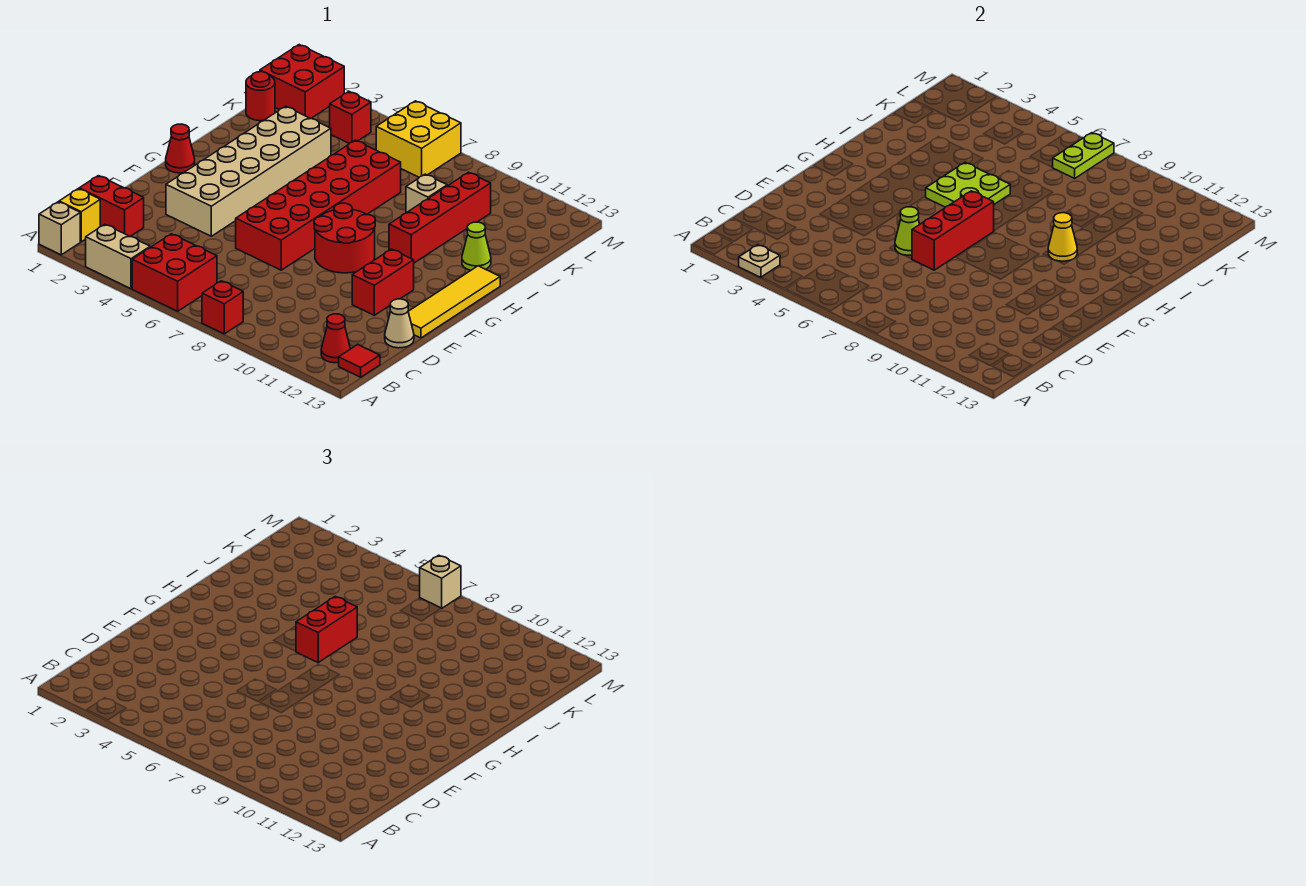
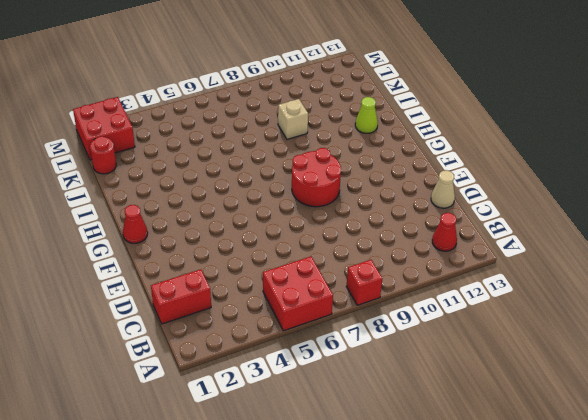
none -> tan brick A1 level 1
none -> tan brick A3:A4 level 1
none -> yellow brick B1 level 1
none -> red tile B13 level 1

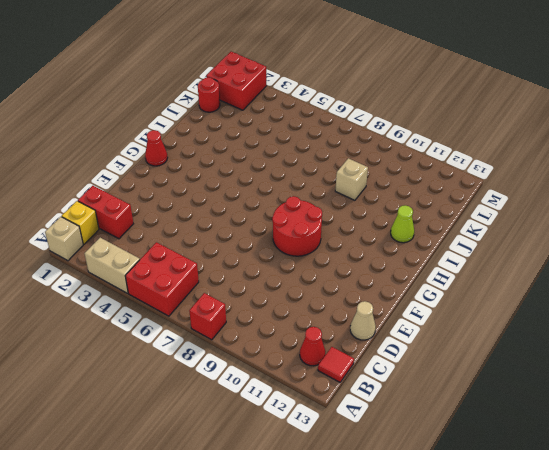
none -> tan brick E3:J4 level 1
none -> red brick E6:J7 level 1
none -> red brick E11:F11 level 1
none -> yellow tile E13:H13 level 1

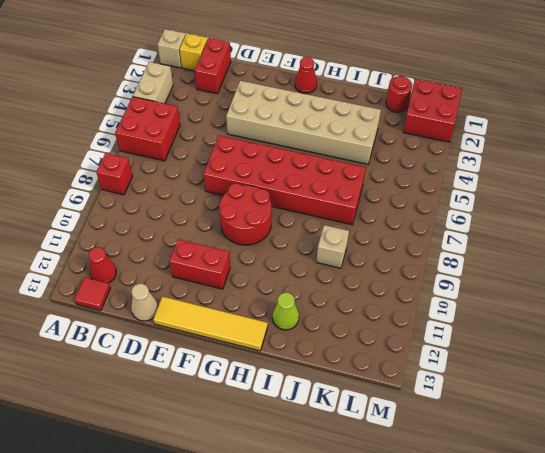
none -> red brick H10:K10 level 1
none -> red brick L4 level 1
none -> yellow brick L6:M7 level 1
none -> tan plate A3 level 2

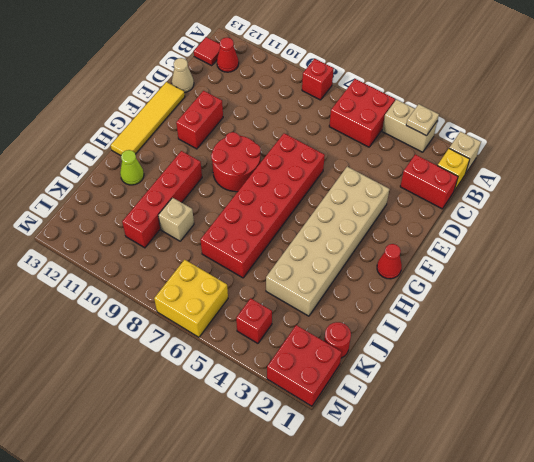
none -> lime cone E6 level 2
none -> red brick E7:G7 level 2
none -> lime plate H5:I6 level 2
none -> yellow cone H10 level 2

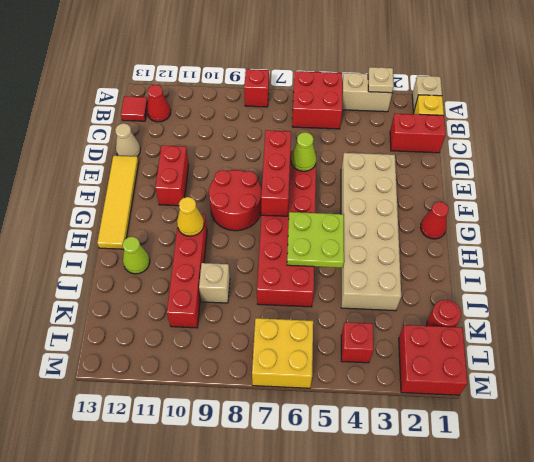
none -> lime plate L7:M7 level 2
none -> red brick H6:I6 level 3
none -> tan brick M7 level 3

